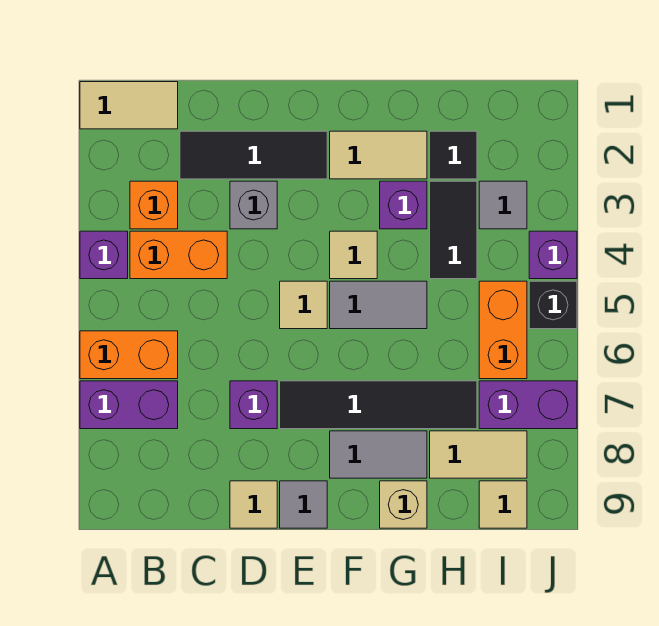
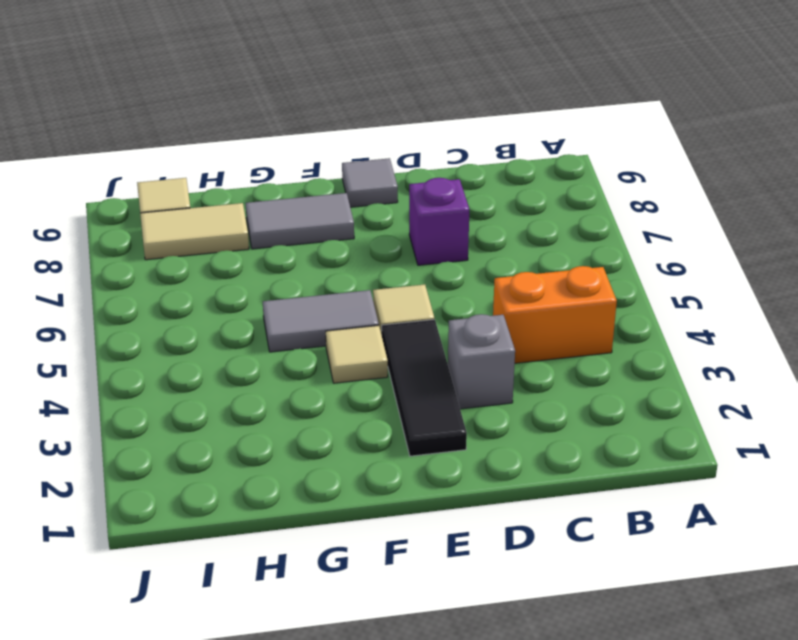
black tile E2:E4 level 1 -> black tile C2:E2 level 1
none -> tan tile A1:B1 level 1
none -> purple brick A4 level 1
none -> orange brick A6:B6 level 1

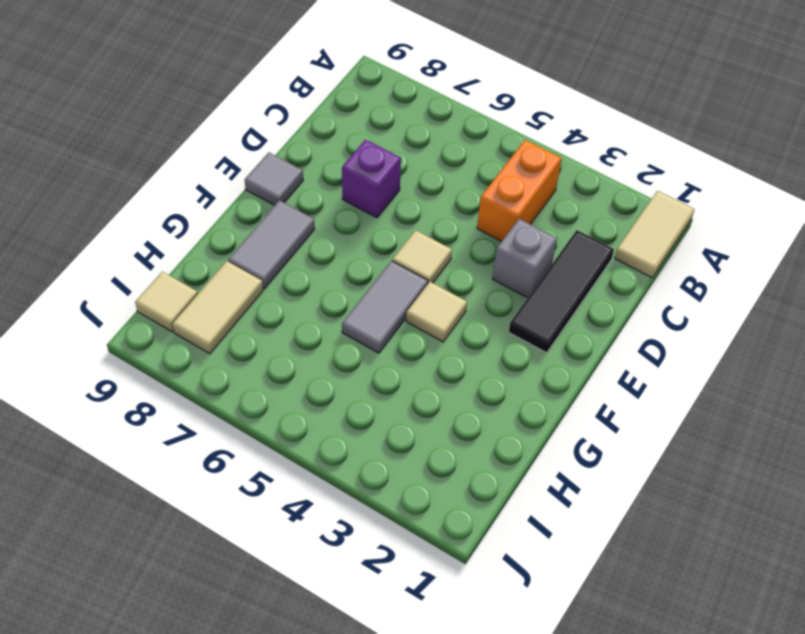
none -> purple brick A4 level 1
none -> orange brick A6:B6 level 1
none -> purple brick A7:B7 level 1

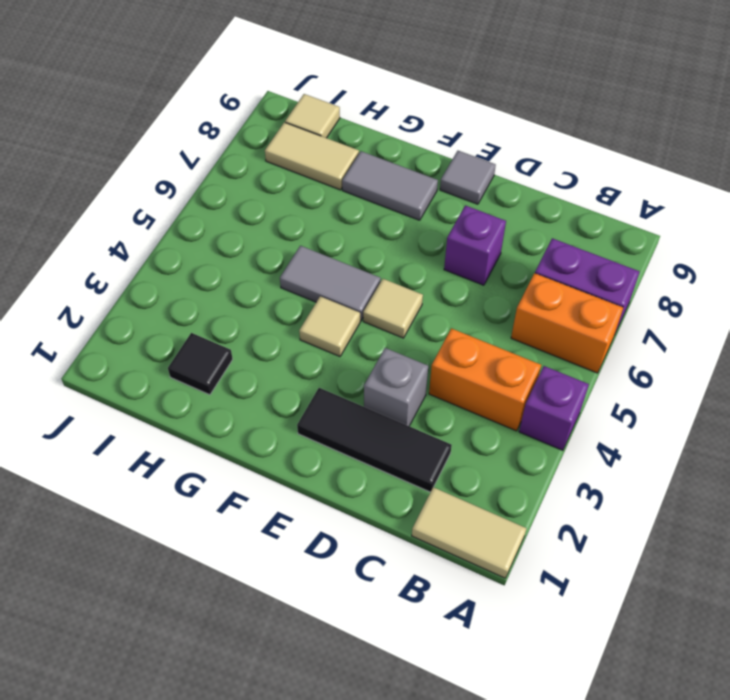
none -> orange brick B3 level 1
none -> tan tile D9 level 1
none -> black tile E7:H7 level 1

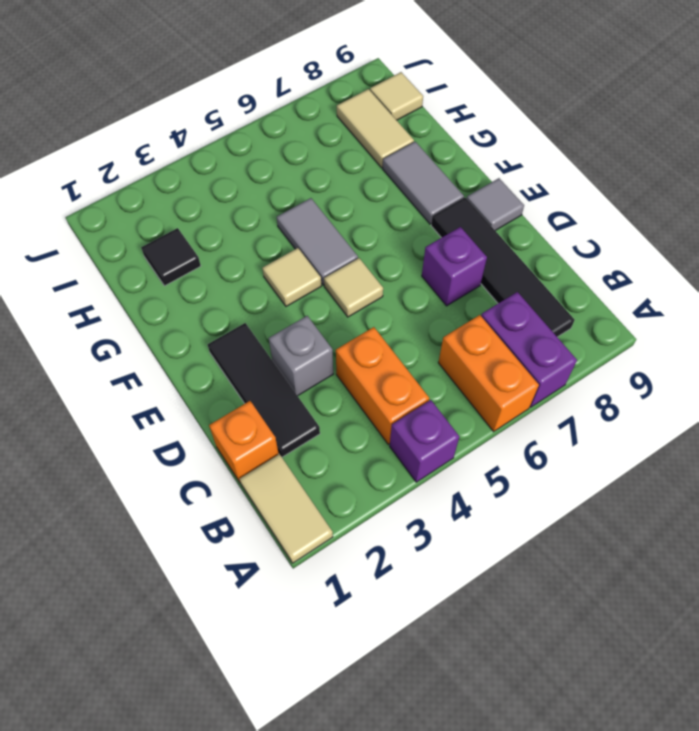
black tile B8:E8 level 1 -> black tile E7:H7 level 1
orange brick C1 level 1 -> orange brick B3 level 1
none -> tan tile D9 level 1
none -> tan tile F2:G2 level 1
none -> purple brick G3 level 1

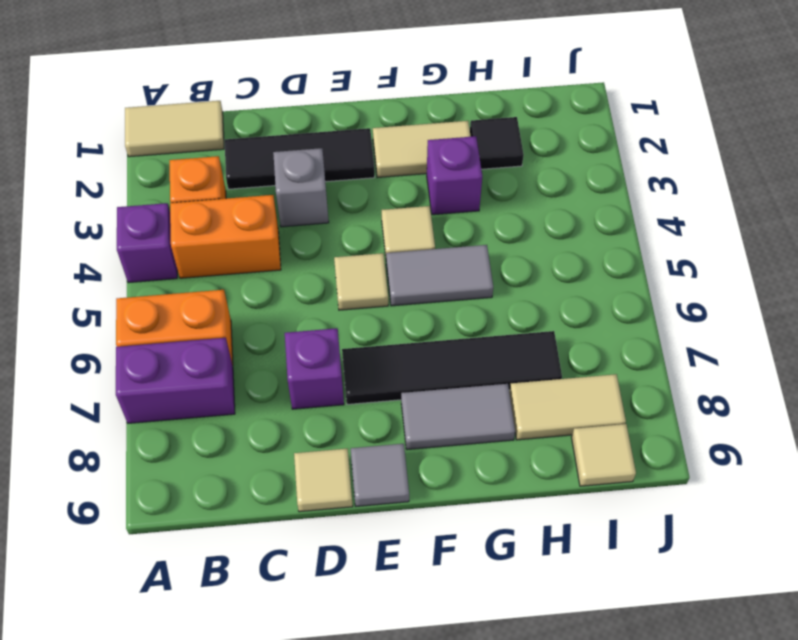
none -> tan brick G9 level 1
none -> black tile H3:H4 level 1
none -> grey tile I3 level 1

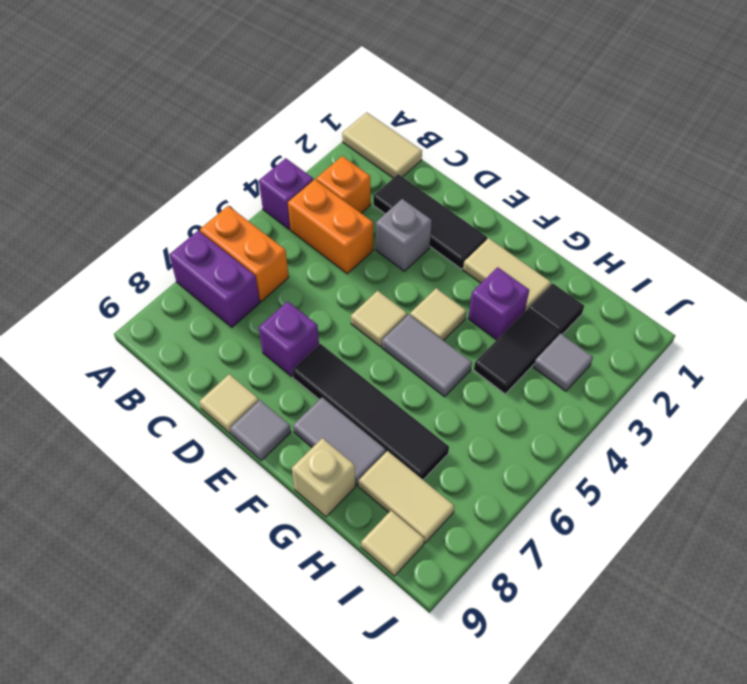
none -> orange brick I5:I6 level 1
none -> purple brick I7:J7 level 1
none -> purple brick J4 level 1

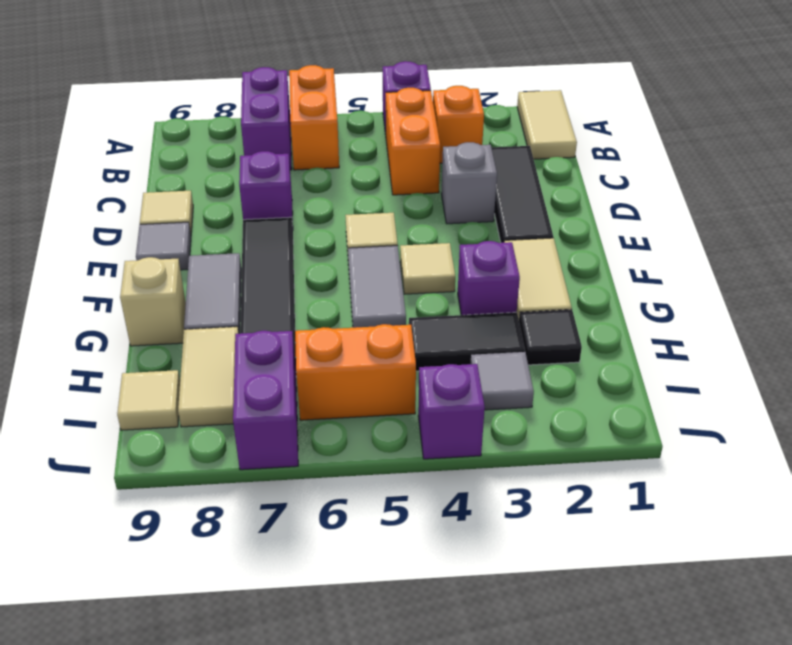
none -> black brick J5 level 1

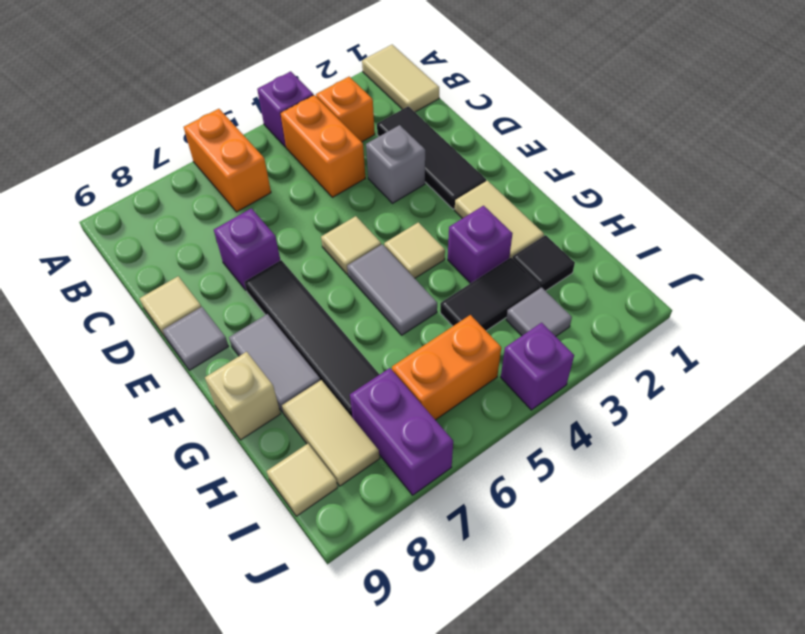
none -> purple brick A7:B7 level 1
none -> black brick J5 level 1

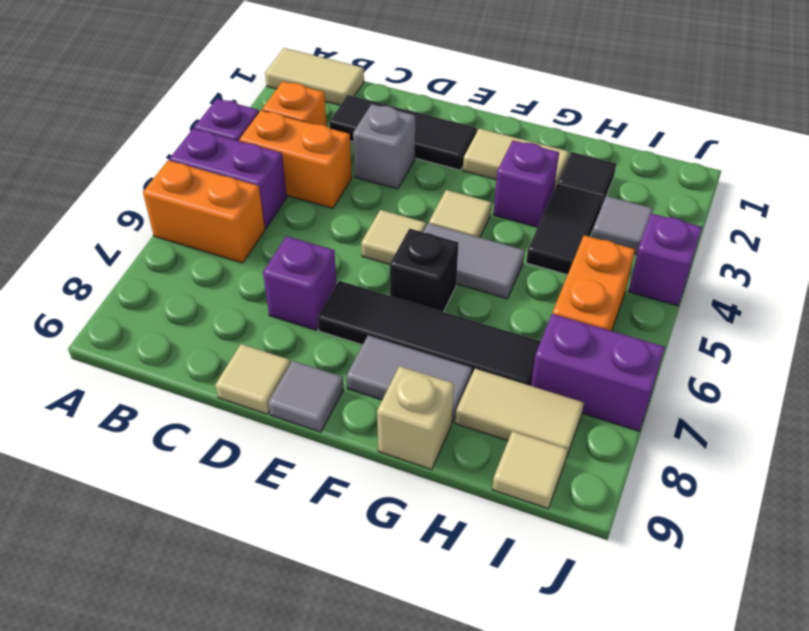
purple brick A5:B5 level 1 -> purple brick A7:B7 level 1
black brick F6 level 1 -> black brick J5 level 1

